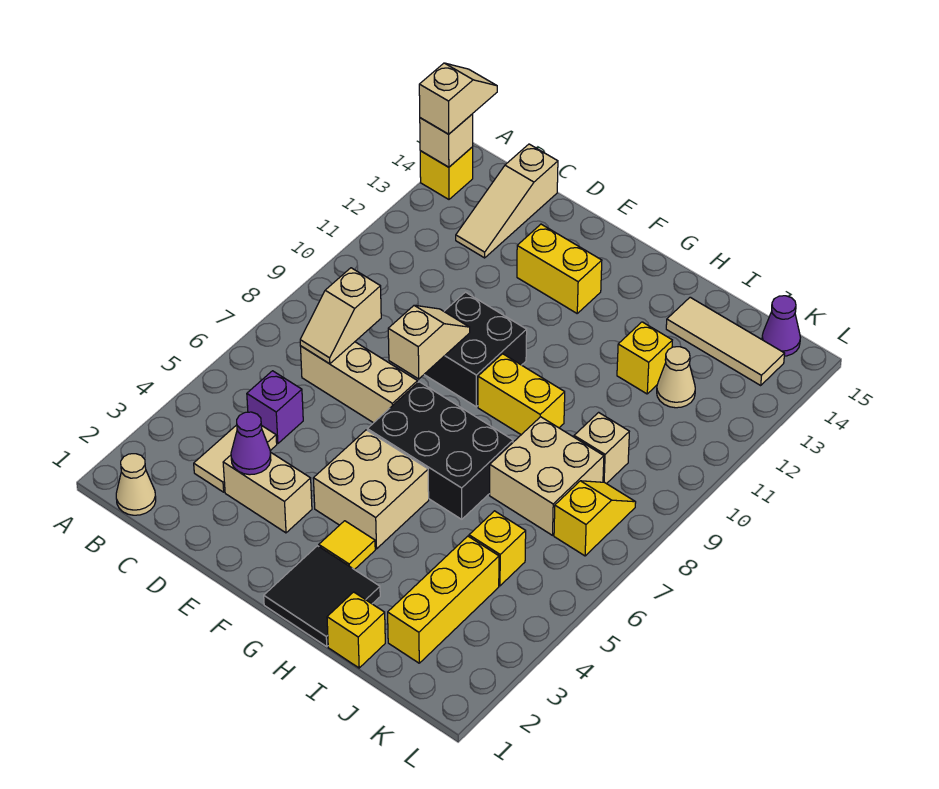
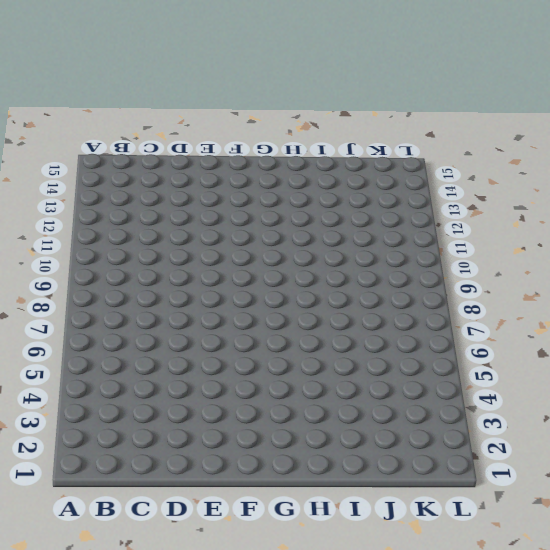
none -> yellow brick A14 level 1
none -> tan cone B1 level 1
none -> tan tile C3:C4 level 1

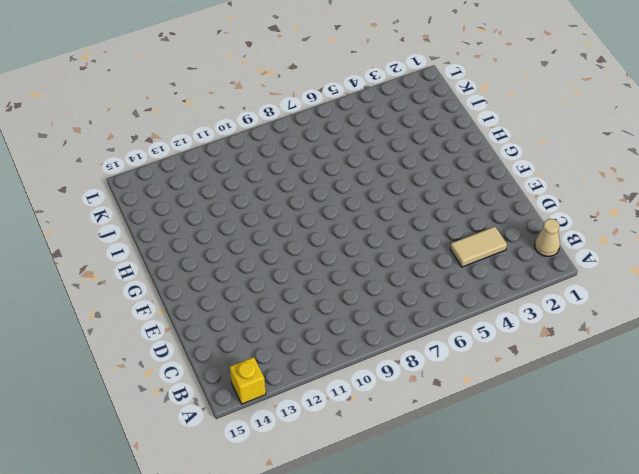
none -> purple brick C5 level 1
none -> tan brick C7:E7 level 1
none -> tan slope C13:C15 level 1 top 15

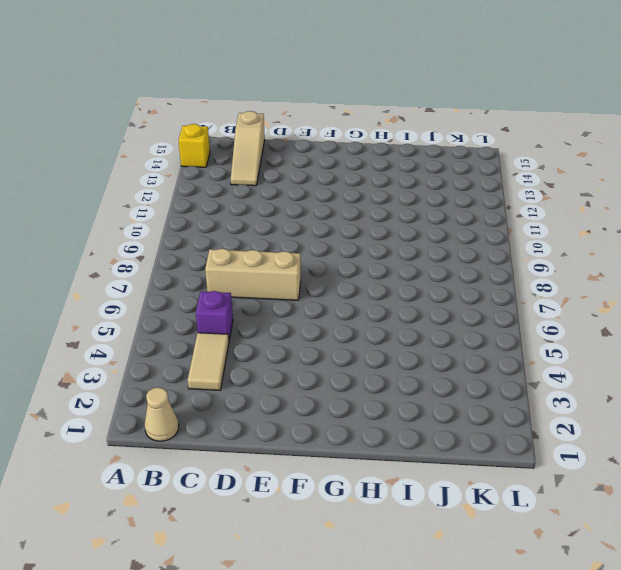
none -> tan brick D3:E3 level 1
none -> black brick E9:F10 level 1
none -> yellow brick E13:F13 level 1

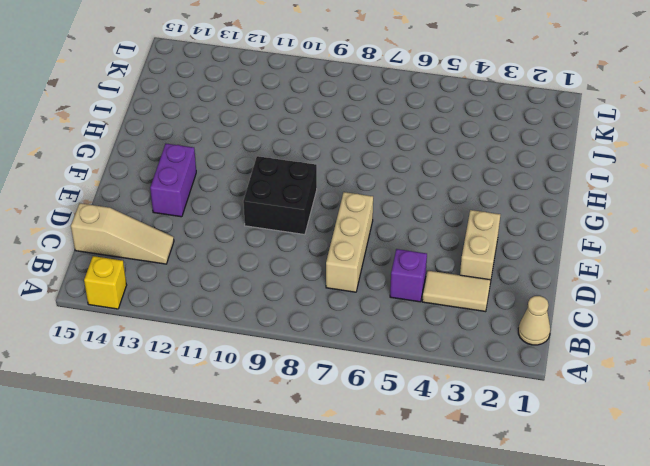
purple brick E13:F13 level 1 -> yellow brick E13:F13 level 1
none -> tan brick F4:G5 level 1
none -> black brick F6:H7 level 1
none -> black tile G1:H2 level 1

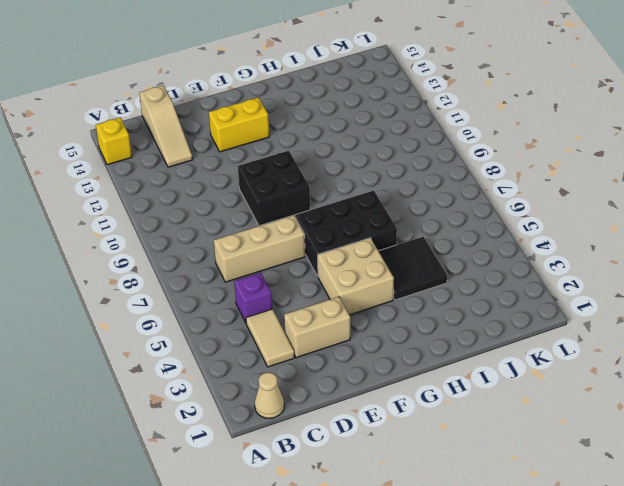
black tile H4:I5 level 1 -> black tile G1:H2 level 1
none -> yellow tile G3 level 1
none -> yellow brick G9:H9 level 1
none -> yellow brick I1 level 1

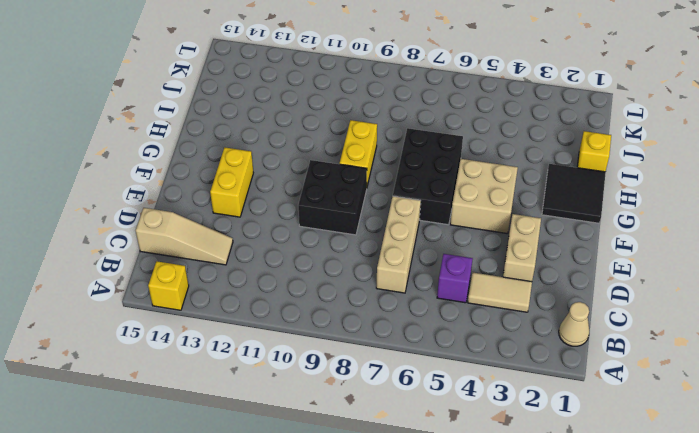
none -> yellow tile G3 level 1
none -> tan brick I7:J8 level 1
none -> yellow brick I12 level 1

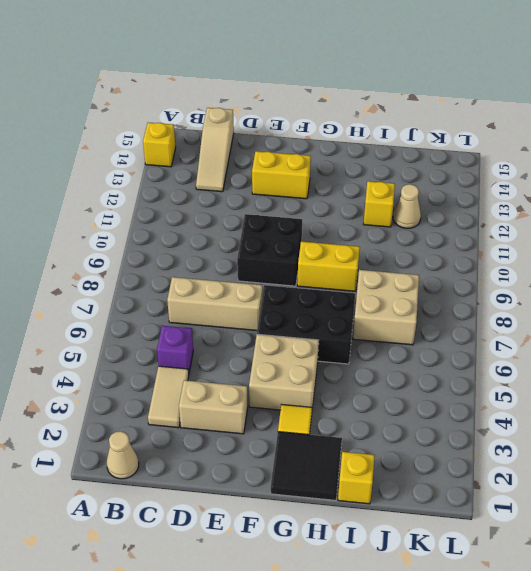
none -> tan tile I14:K14 level 1
none -> yellow brick J2:J4 level 1
none -> yellow brick J5 level 1

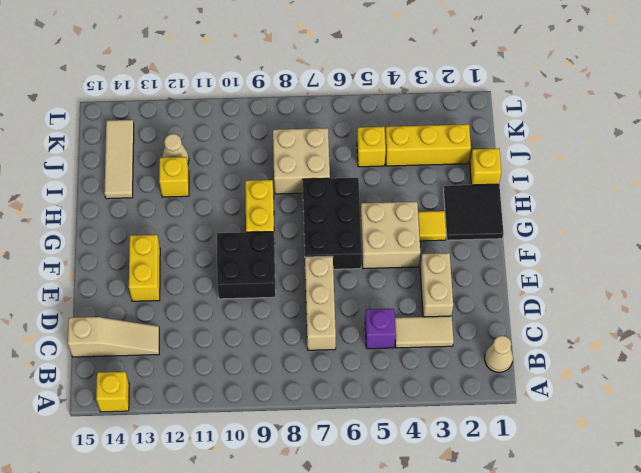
none -> tan brick J9 level 1
none -> yellow slope K7:K8 level 1 top 7
none -> purple cone K15 level 1

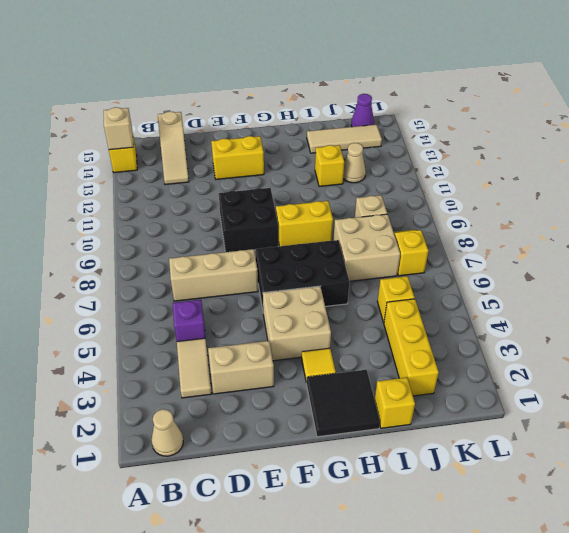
none -> tan slope C7:C8 level 2 top 8
none -> purple cone D3 level 2
none -> tan slope E8:E9 level 2 top 8

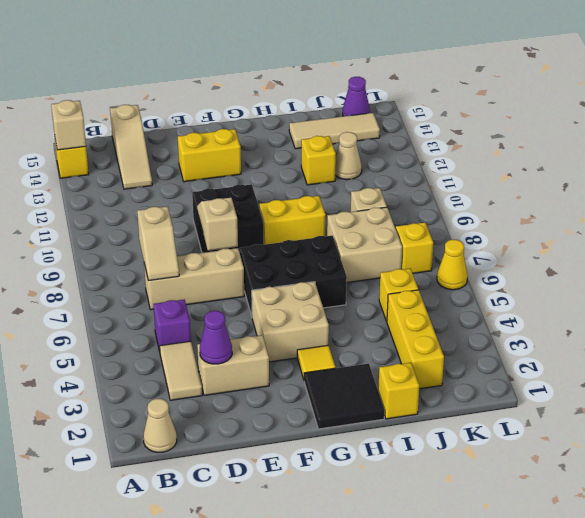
yellow cone L6 level 1 -> none
none -> tan slope A14:A15 level 3 top 14

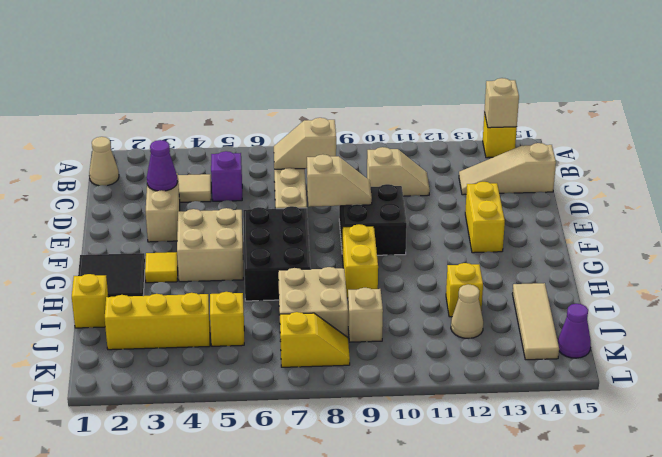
tan slope C10:C11 level 1 top 10 -> tan slope A14:A15 level 3 top 14

